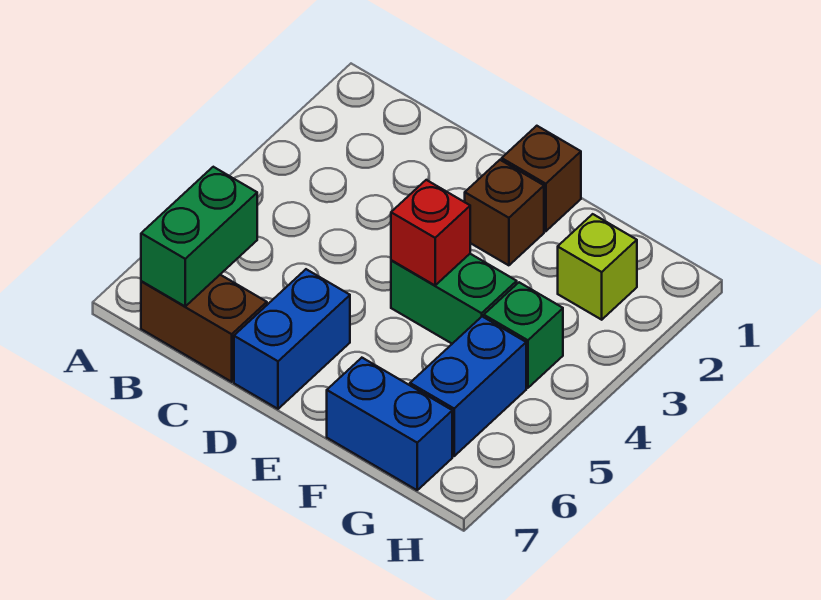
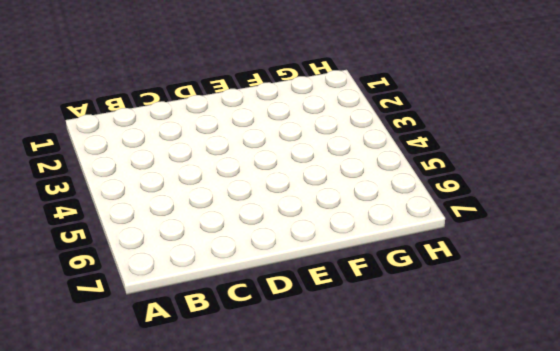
none -> brown brick B7:C7 level 1
none -> blue brick D6:D7 level 1

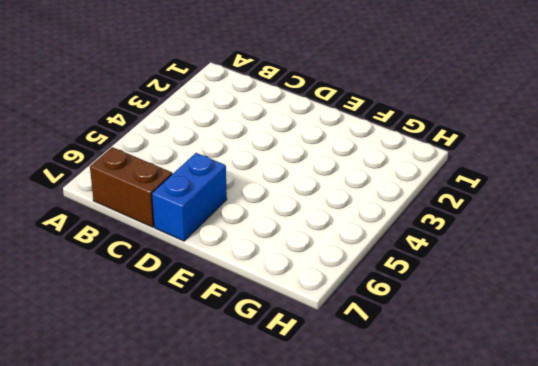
none -> brown brick E1 level 1
none -> brown brick E2 level 1

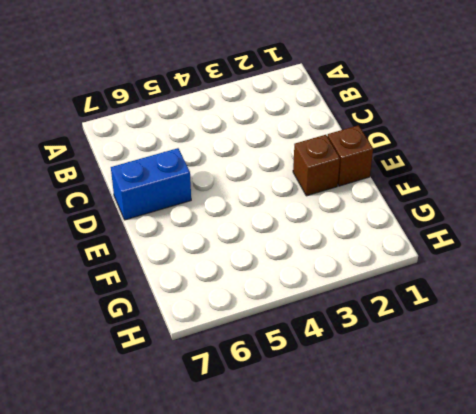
none -> brown brick B7:C7 level 1
none -> green brick E4:F4 level 1

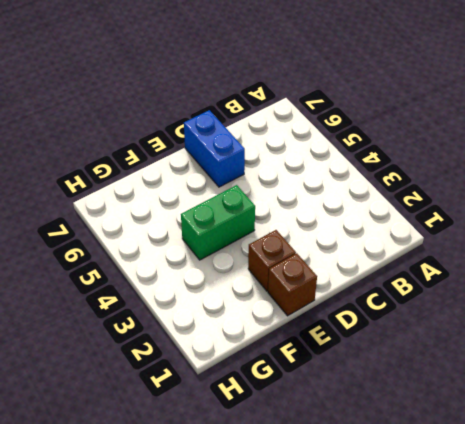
none -> brown brick B7:C7 level 1
none -> blue brick F7:G7 level 1

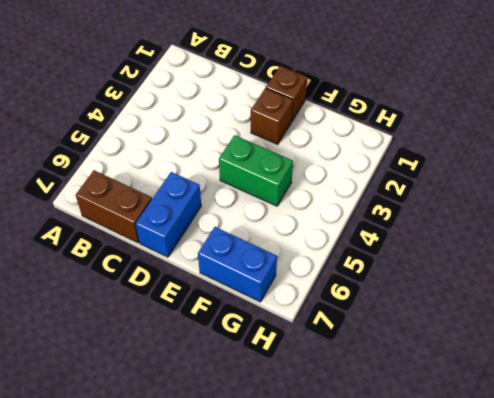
none -> lime brick G2 level 1
none -> green brick G4 level 1

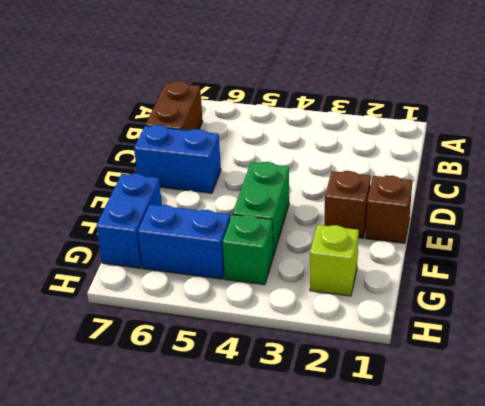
none -> green brick B6:B7 level 2
none -> red brick E4 level 2

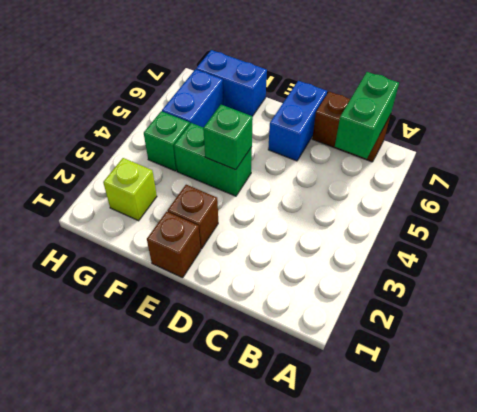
green brick E4 level 2 -> red brick E4 level 2

